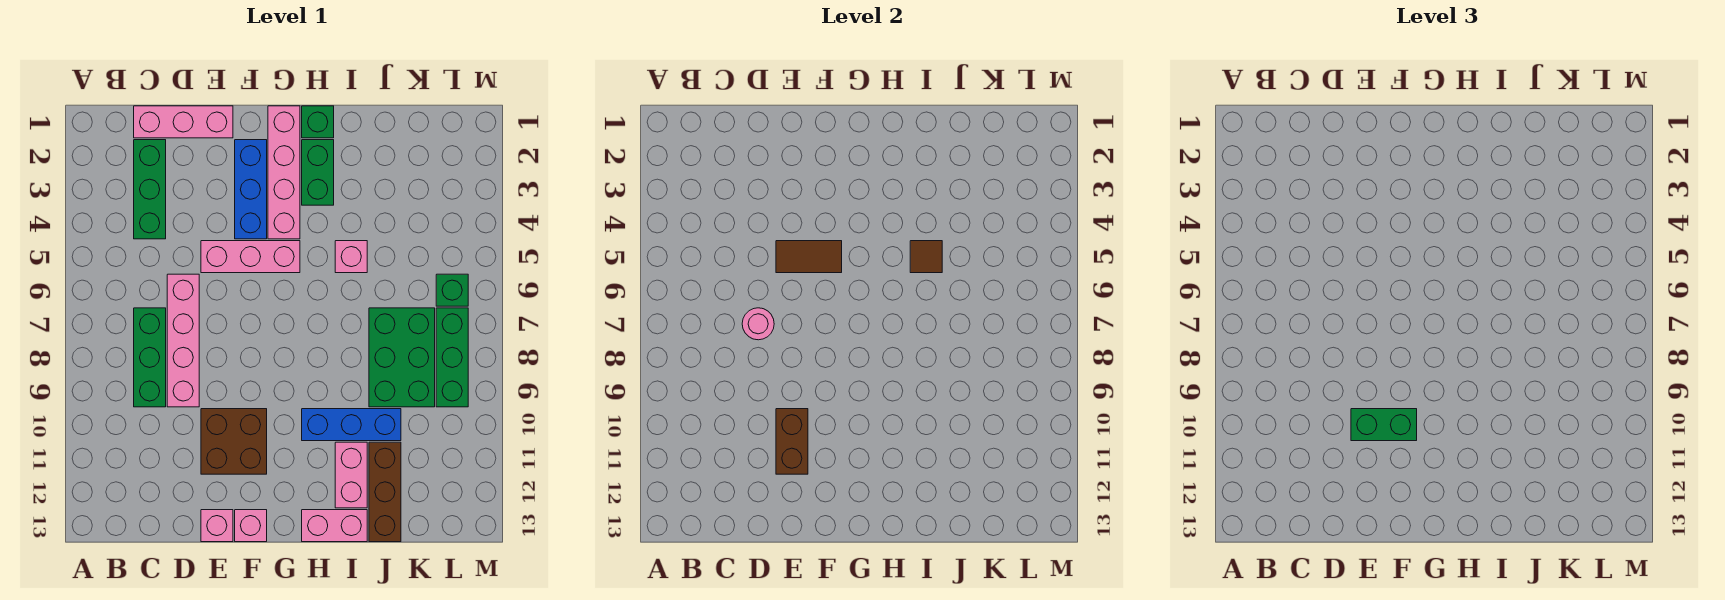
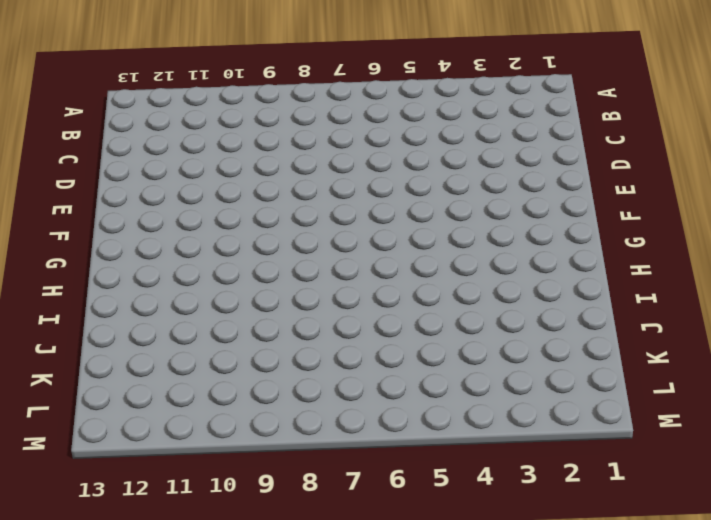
none -> pink brick C1:E1 level 1
none -> green brick C2:C4 level 1
none -> green brick C7:C9 level 1

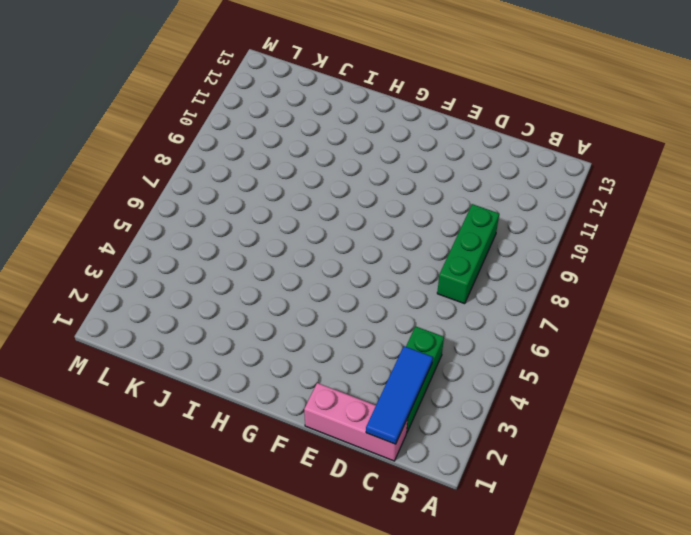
blue tile C1:C3 level 2 -> none
none -> pink brick D6:D9 level 1
none -> pink brick E5:G5 level 1
none -> brown brick E10:F11 level 1

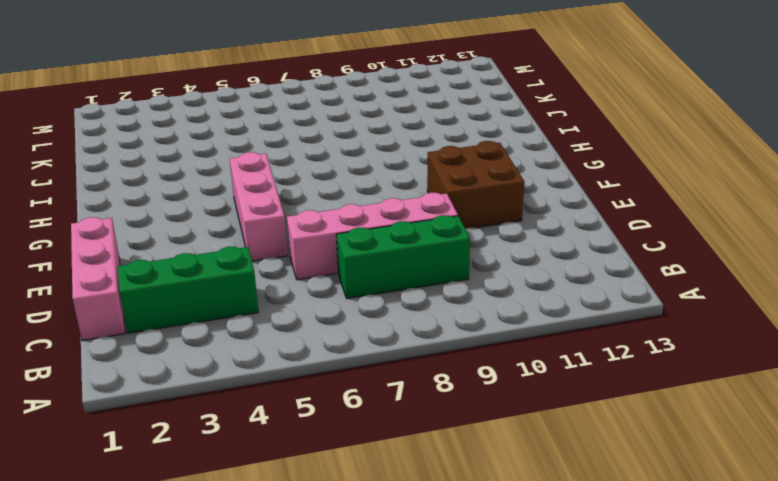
none -> pink brick E13 level 1
none -> blue brick F2:F4 level 1
none -> pink brick F13 level 1

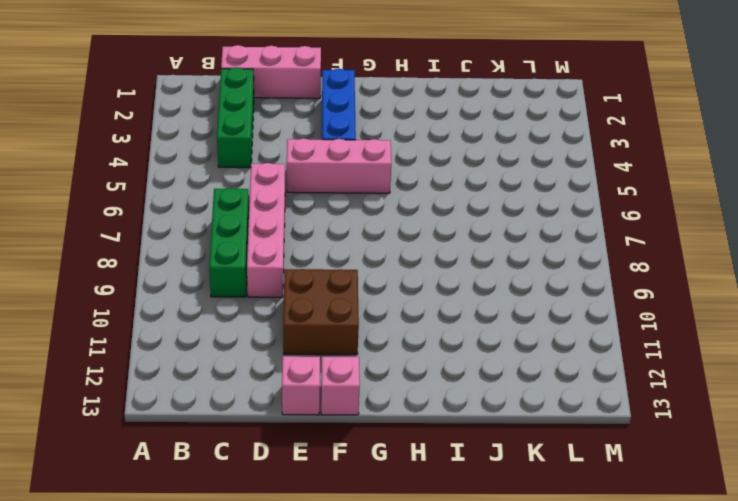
none -> pink brick G1:G4 level 1
none -> green brick H1 level 1
none -> green brick H2:H3 level 1

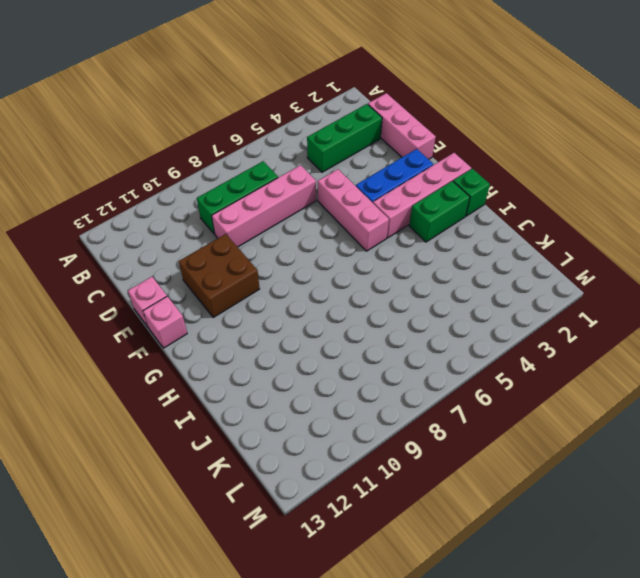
none -> blue brick H10:J10 level 1
none -> pink brick H13:I13 level 1
none -> pink brick I5 level 1

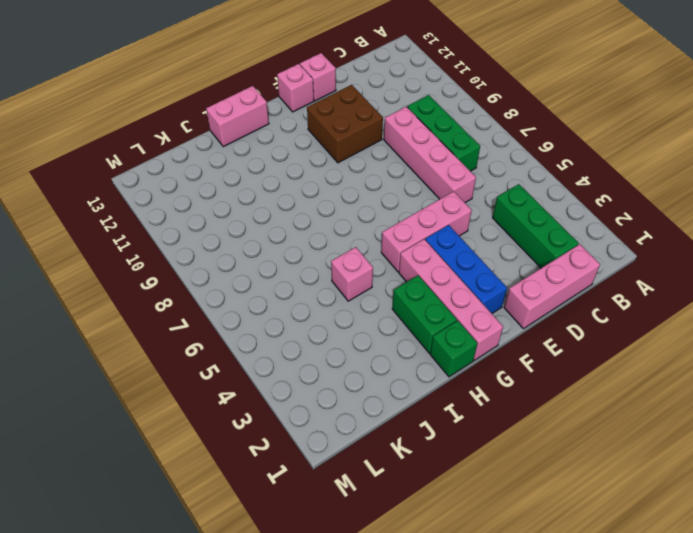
none -> blue brick H10:J10 level 1
none -> pink brick I11:I12 level 1
none -> green brick J7:K9 level 1

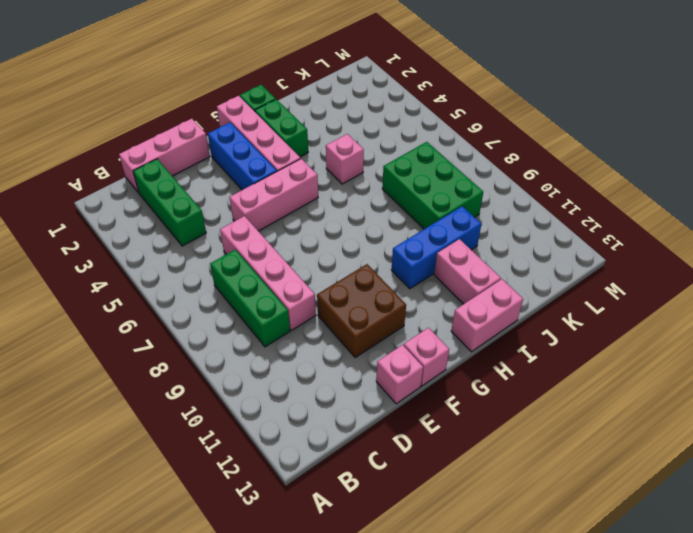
none -> brown brick J11:J13 level 1
none -> green brick L6 level 1
none -> green brick L7:L9 level 1

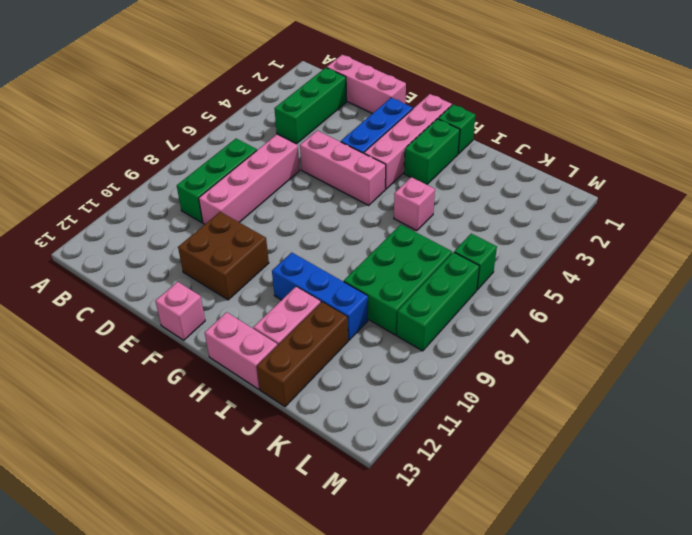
none -> pink brick E13 level 1
none -> pink round brick D7 level 2
none -> brown tile E5:F5 level 2

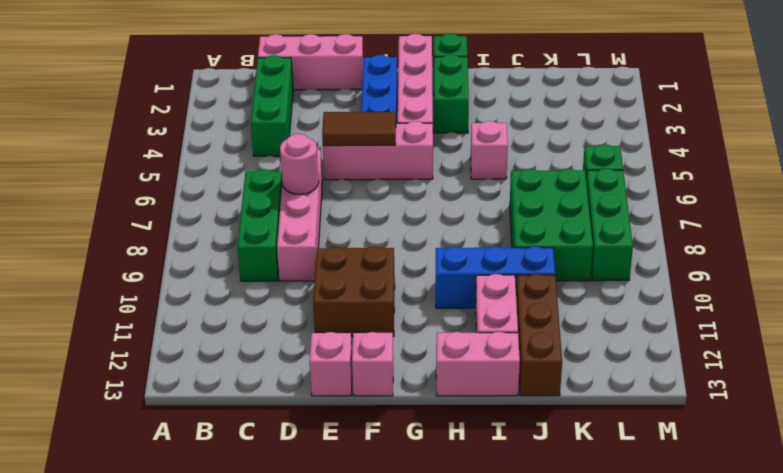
none -> brown brick E10:E11 level 2
none -> brown tile I5 level 2
none -> green brick E10:F10 level 3

